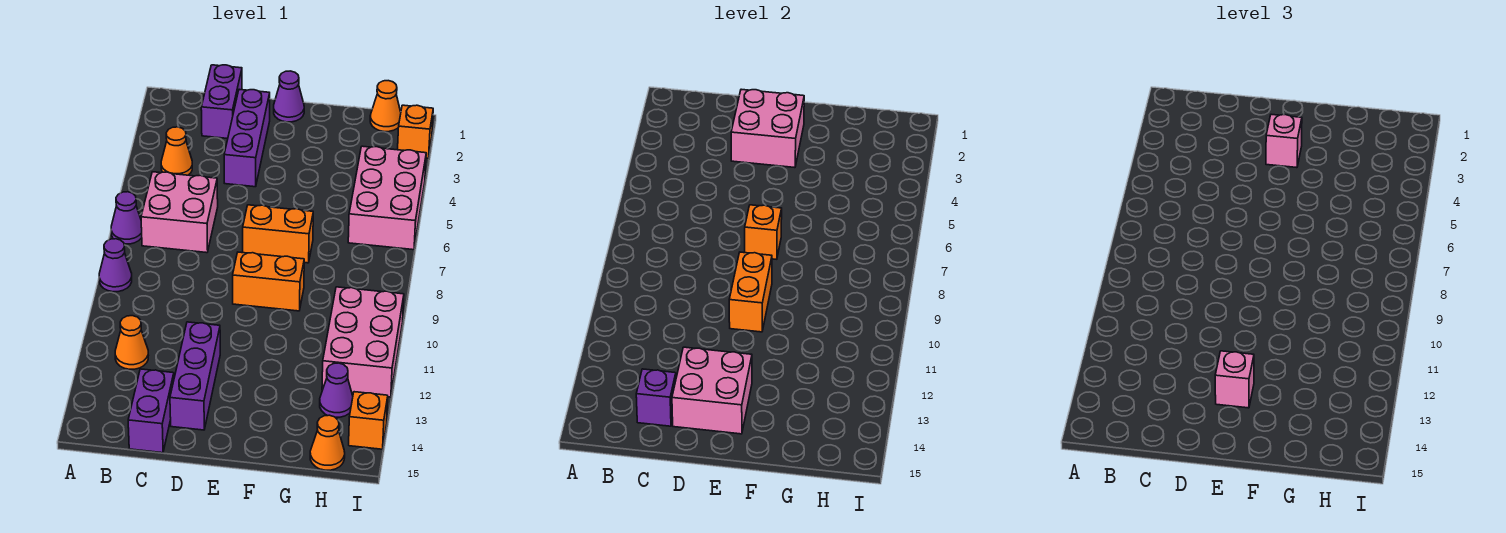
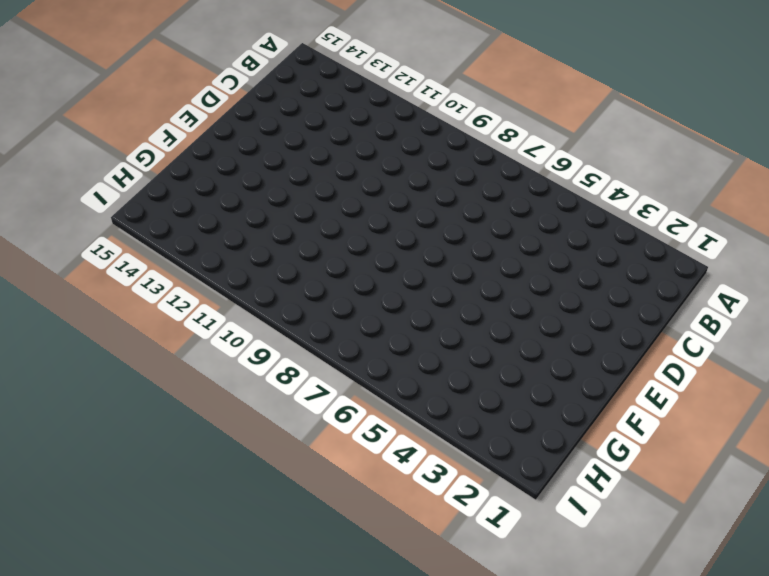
none -> purple cone A7 level 1
none -> purple cone A9 level 1
none -> orange cone B4 level 1

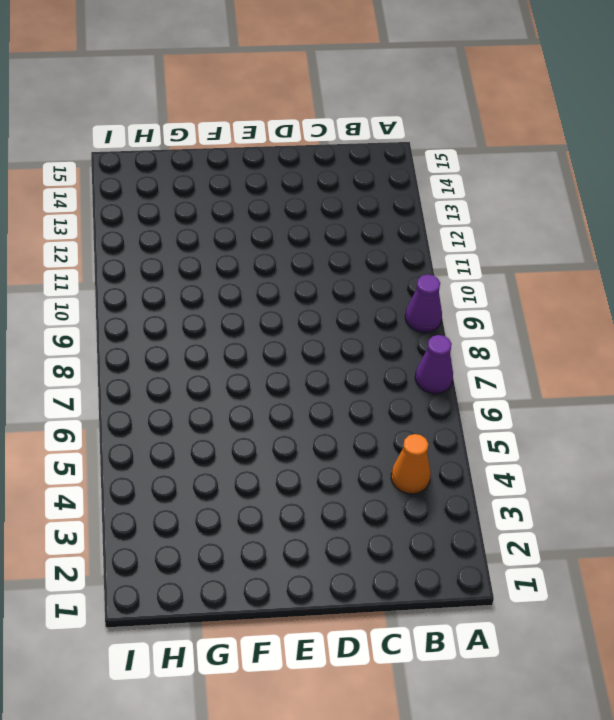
none -> pink brick B6:C7 level 1
none -> orange cone B12 level 1
none -> purple brick C1:C2 level 1

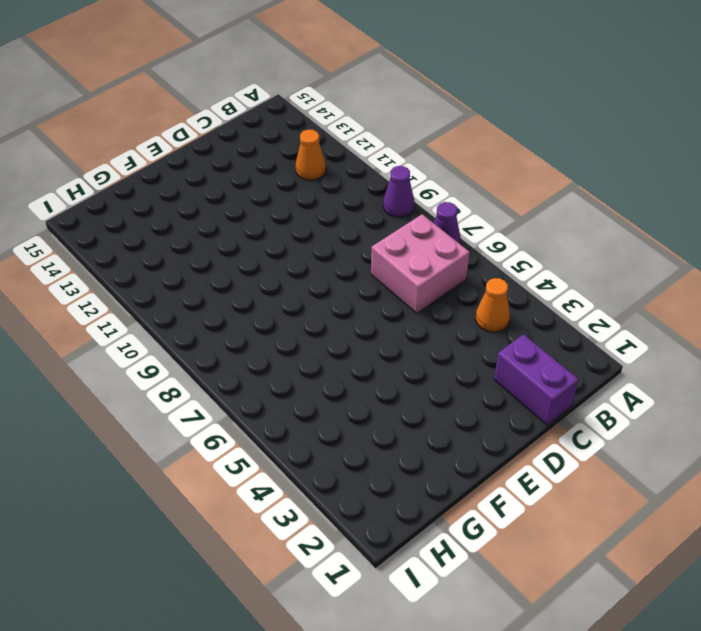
none -> purple brick C14:C15 level 1
none -> purple brick D2:D4 level 1
none -> purple brick D12:D14 level 1

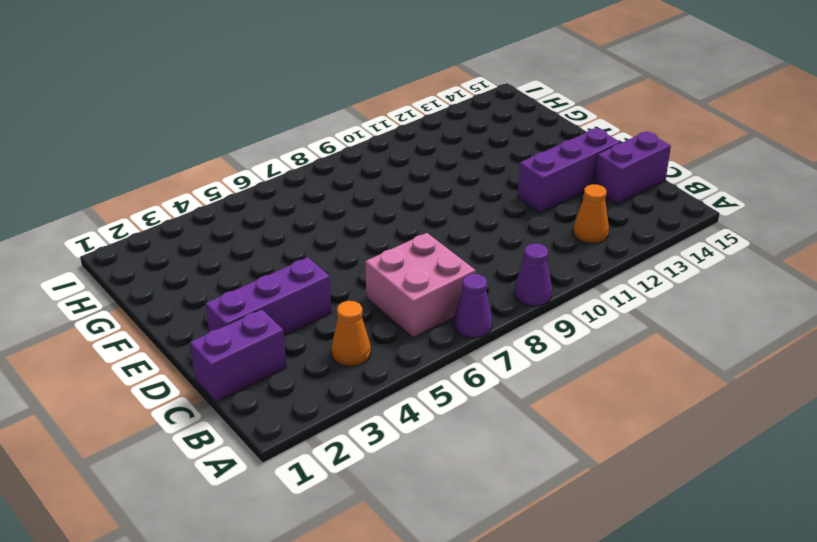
none -> purple cone E1 level 1
none -> orange brick E7:F7 level 1
none -> orange brick E9:F9 level 1

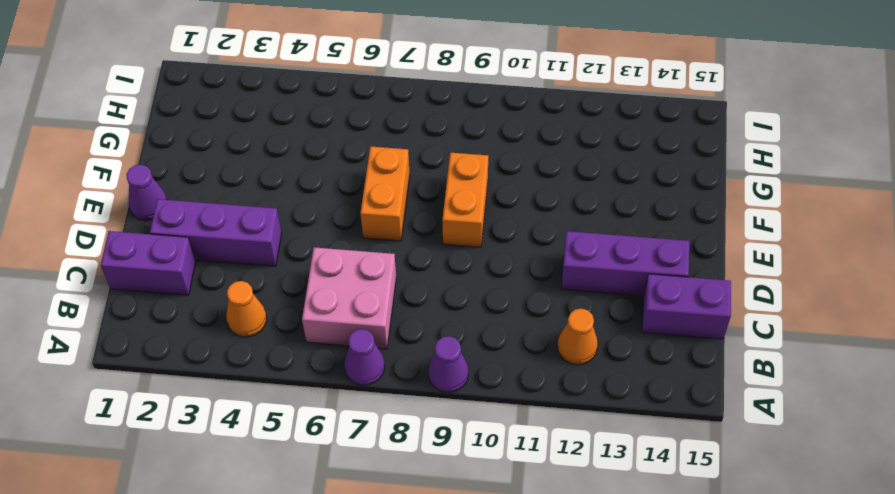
none -> orange cone H1 level 1
none -> pink brick H4:I6 level 1
none -> pink brick H10:I12 level 1

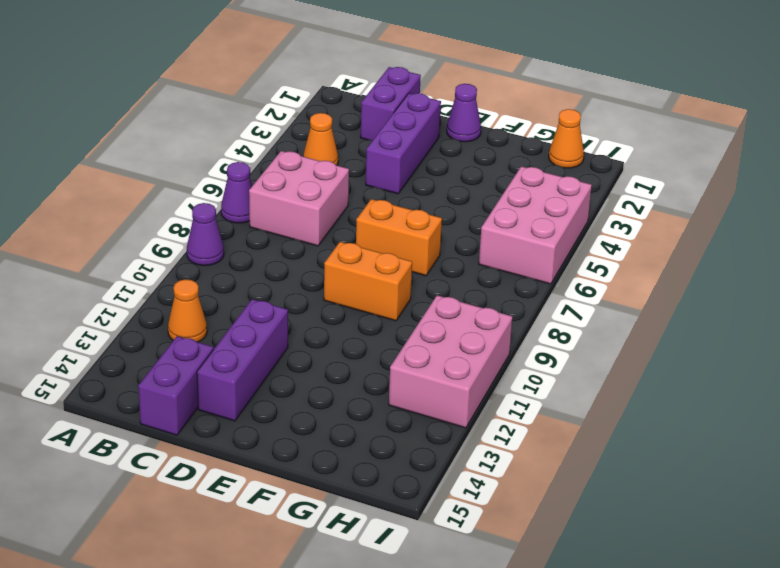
none -> purple cone H13 level 1
none -> orange cone H15 level 1
none -> orange brick I2 level 1

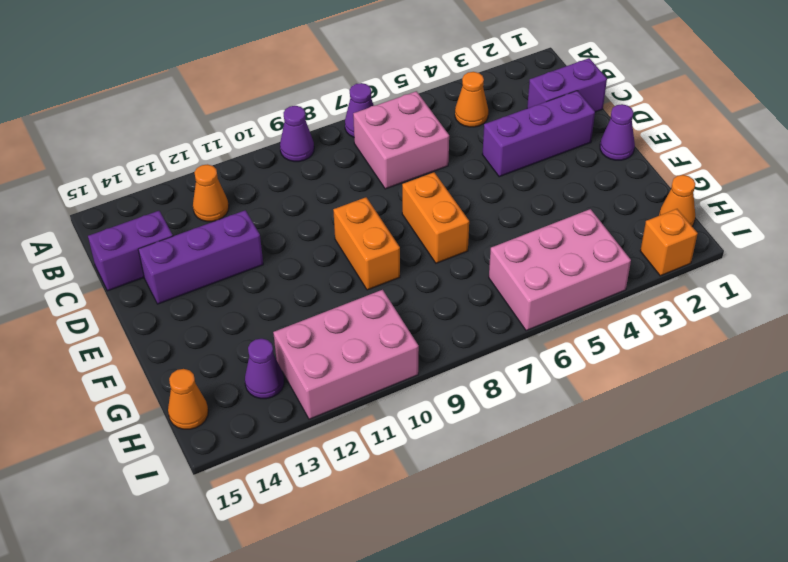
none -> orange brick I14 level 1
none -> purple brick C14 level 2
none -> pink brick D2:E3 level 2

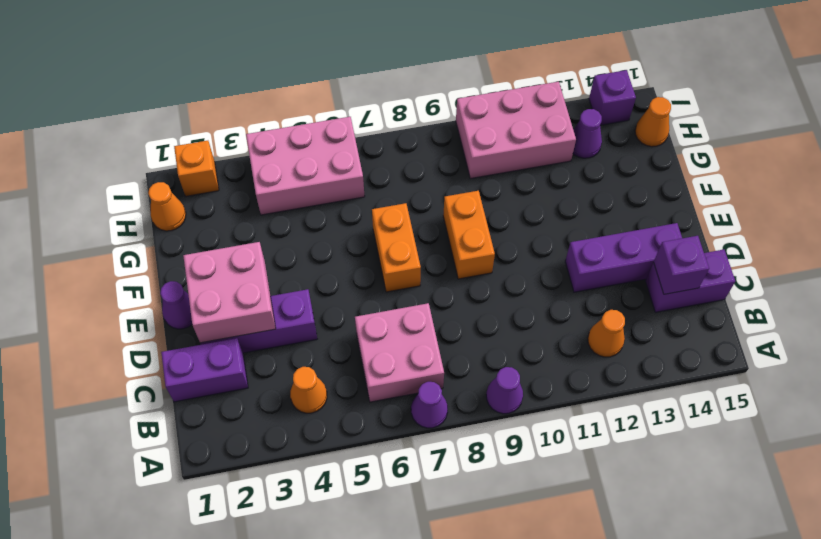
purple brick I14 level 1 -> orange brick I14 level 1
none -> pink brick D13:E14 level 2
none -> orange brick E7 level 2
none -> orange brick E9:E10 level 2

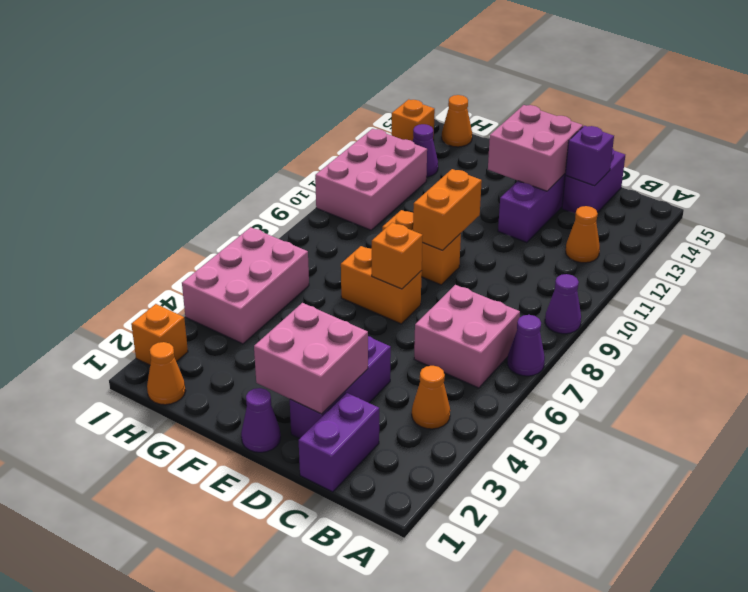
none -> pink brick E3 level 3
none -> pink brick E13 level 3

